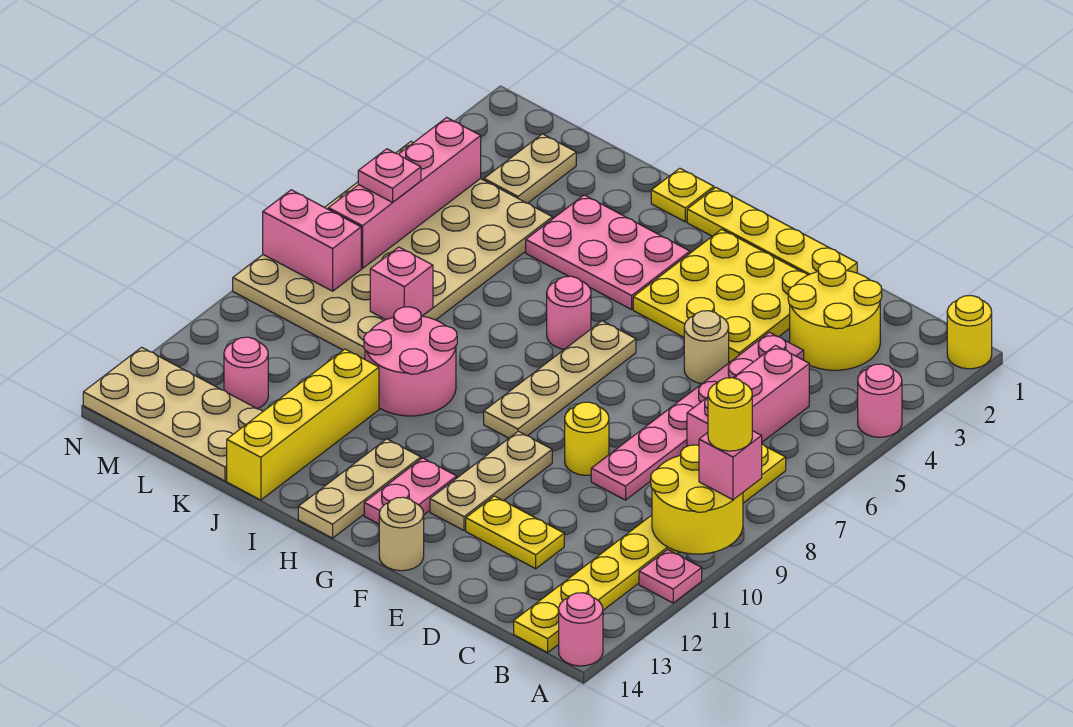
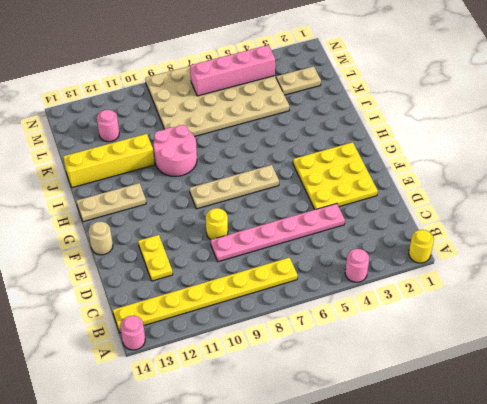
none -> pink plate A11 level 1
none -> yellow round brick C2:D3 level 1
none -> pink brick C5:C7 level 1
none -> yellow plate E1:H1 level 1

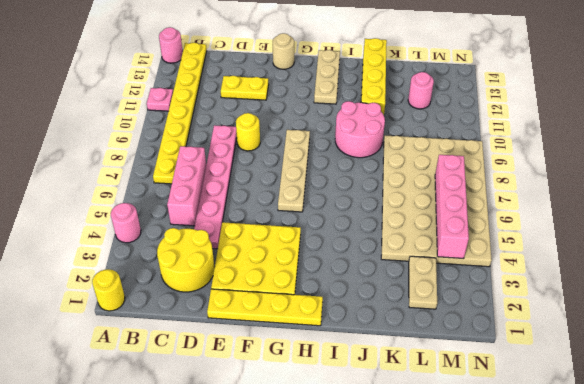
none -> tan round brick E5 level 1
none -> tan plate F10:F12 level 1
none -> pink plate G12:G13 level 1
none -> pink plate H3:J4 level 1

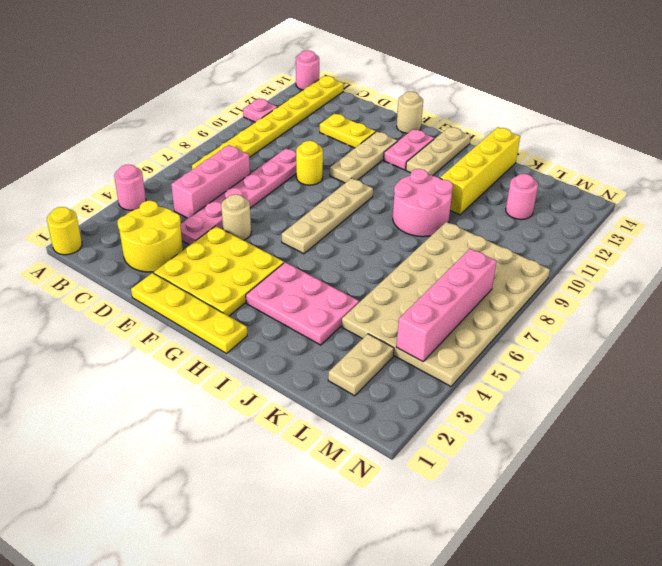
none -> pink round brick H6 level 1
none -> yellow plate I1 level 1
none -> tan plate K13:N14 level 1
none -> yellow round brick A9:B10 level 2

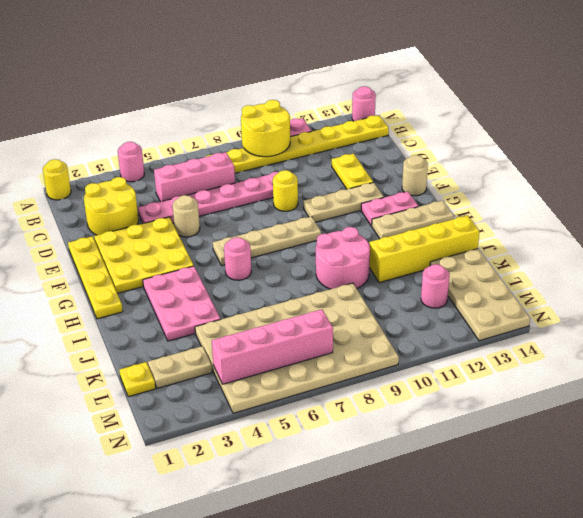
yellow plate L1 level 1 -> yellow plate I1 level 1
none -> pink brick K8 level 2
none -> pink brick M8:N8 level 2
none -> pink brick A9 level 3
none -> pink plate M6 level 3

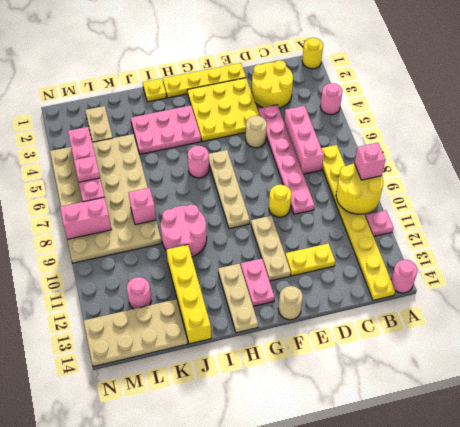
none -> yellow round brick A9 level 4

